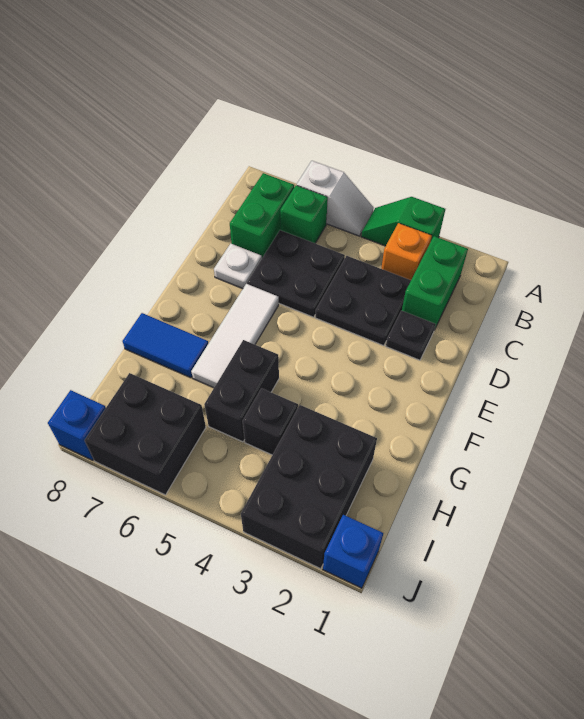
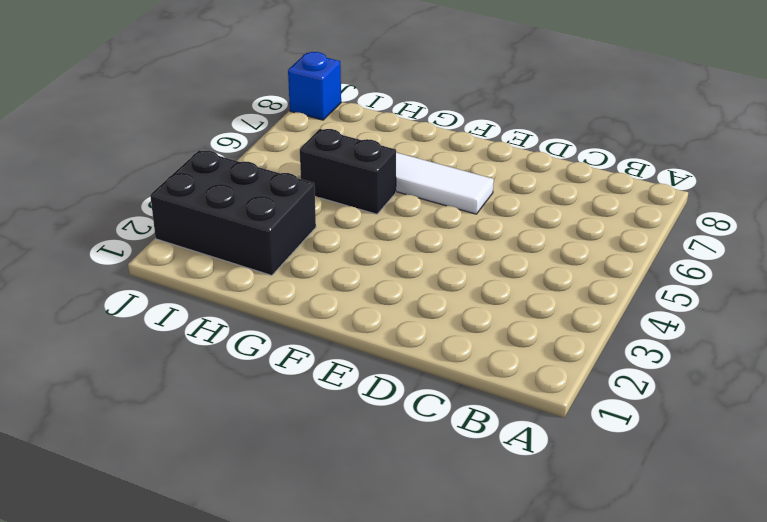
none -> green slope A3:A4 level 1 top 3
none -> white slope A5:A6 level 1 top 6
none -> green brick B2:C2 level 1

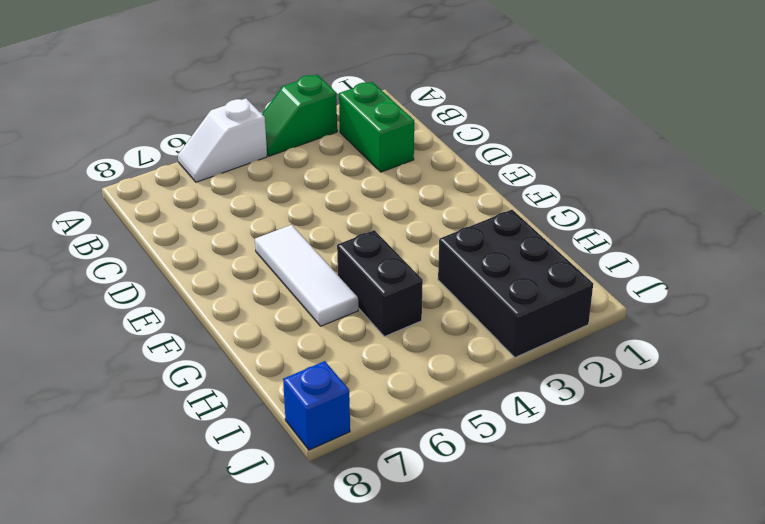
white slope A5:A6 level 1 top 5 -> white slope A5:A6 level 1 top 6
none -> orange brick B3 level 1
none -> green brick B6 level 1
none -> green brick B7:C7 level 1

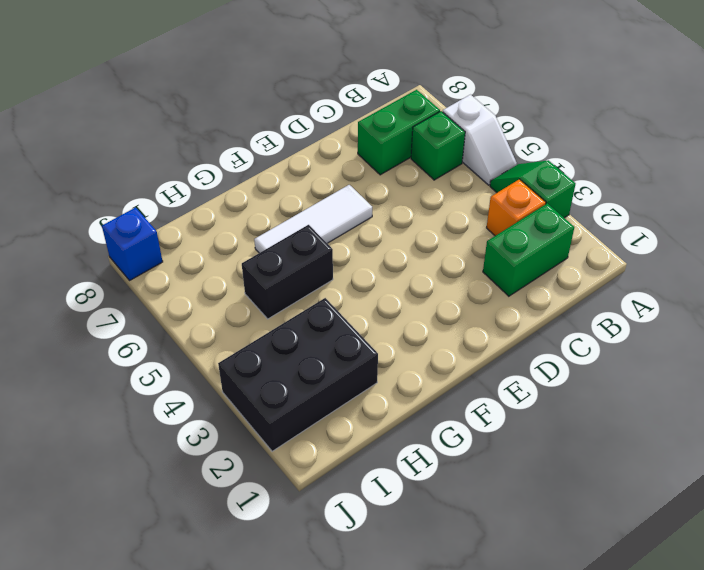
none -> black plate C3:D4 level 1
none -> black plate C5:D6 level 1
none -> black plate D2 level 1

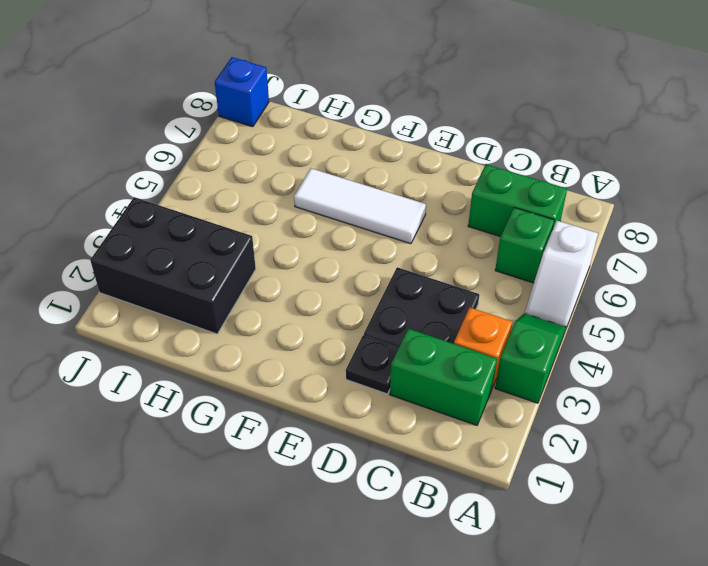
none -> black plate C5:D6 level 1
none -> white plate D7 level 1
none -> black brick G5:H5 level 1

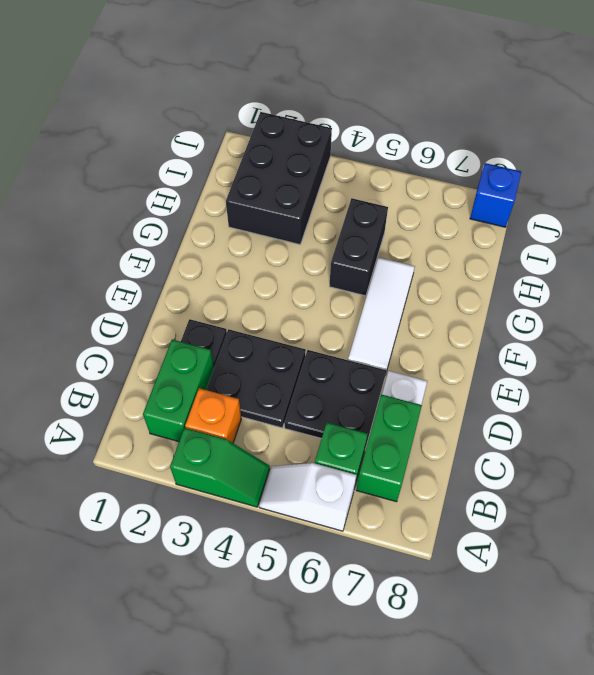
none -> blue tile G7:G8 level 1
none -> black brick H4 level 1
none -> black brick I6:J7 level 1

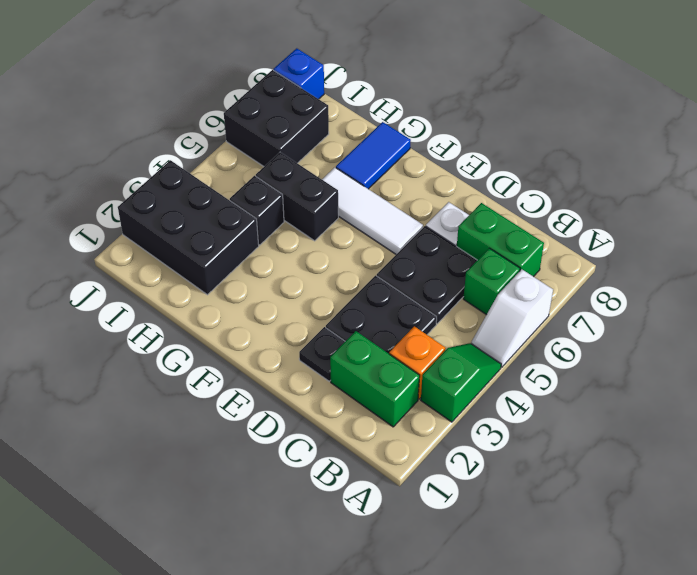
none -> blue brick J1 level 1

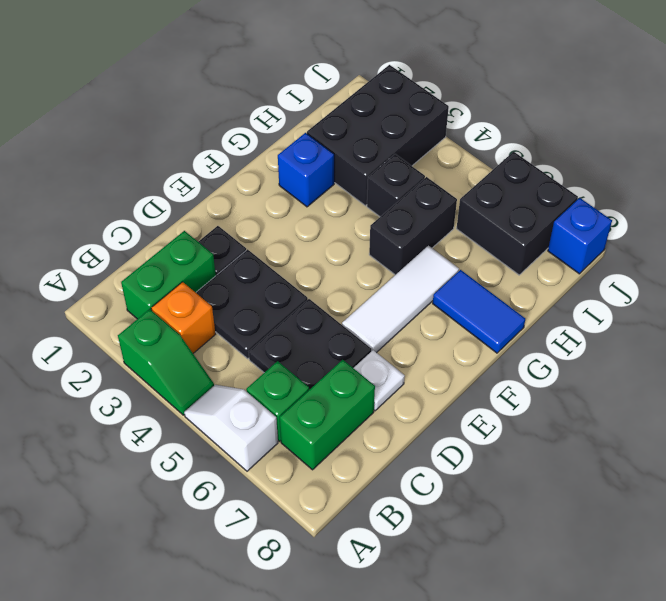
blue brick G2 level 1 -> blue brick J1 level 1

